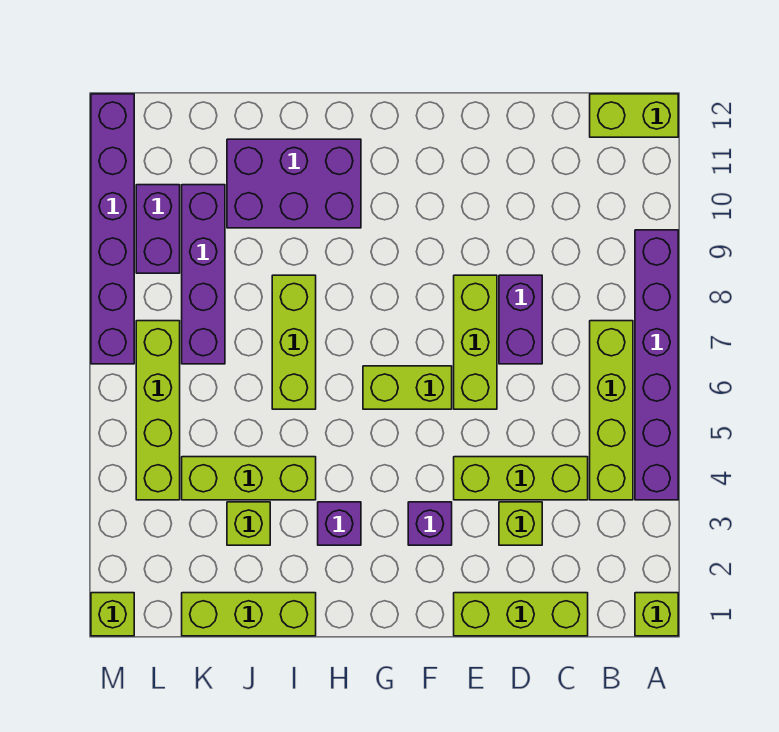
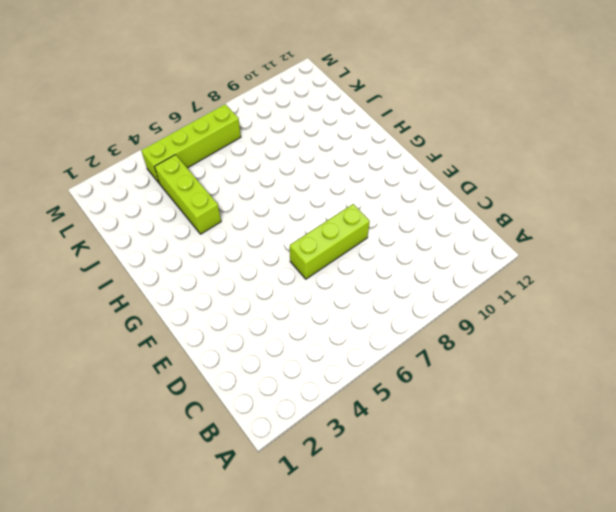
none -> lime brick A1 level 1
none -> purple brick A4:A9 level 1
none -> lime brick A12:B12 level 1

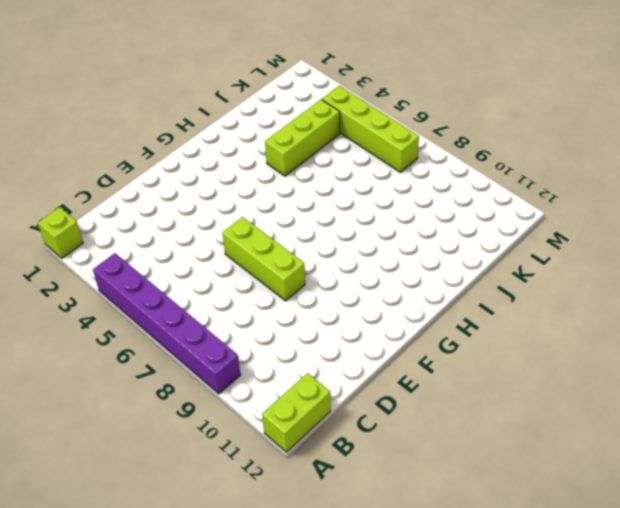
none -> lime brick B4:B7 level 1
none -> lime brick C1:E1 level 1
none -> lime brick C4:E4 level 1

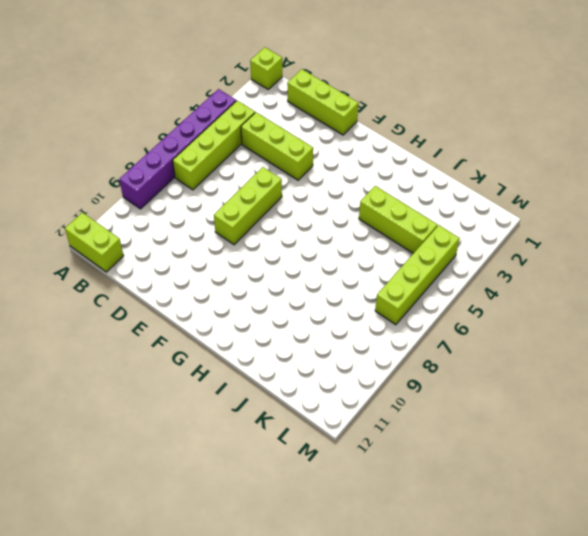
none -> lime brick D3 level 1
none -> purple brick D7:D8 level 1
none -> purple brick F3 level 1

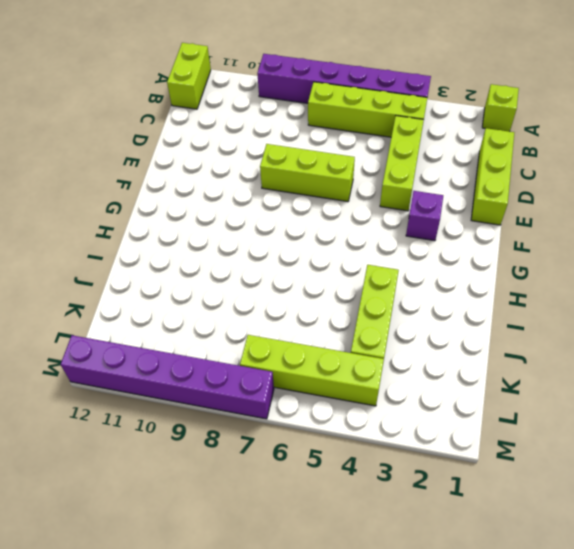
none -> lime brick D3 level 1
none -> purple brick D7:D8 level 1
none -> lime brick F6:G6 level 1

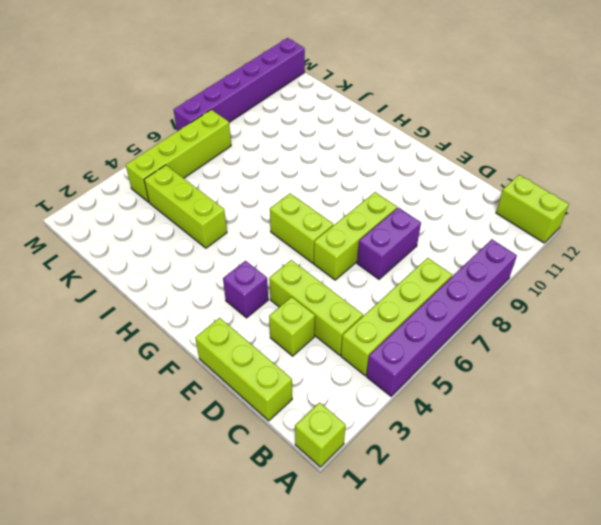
none -> purple brick H3 level 1
none -> purple brick H10:J11 level 1
none -> lime brick I1:K1 level 1

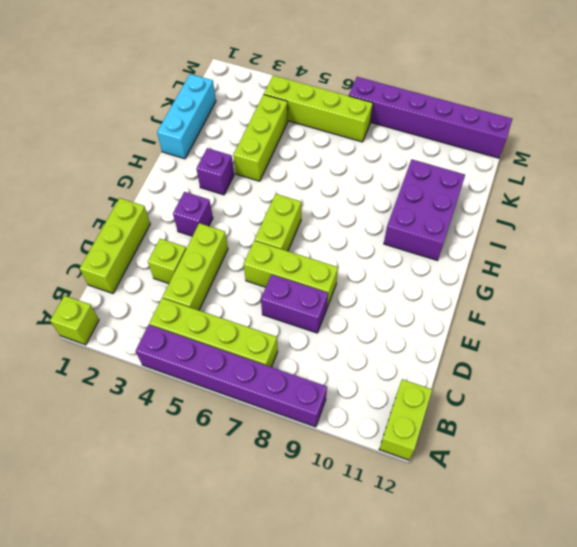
cyan brick I1:K1 level 1 -> lime brick I1:K1 level 1
none -> lime brick I6:I8 level 1
none -> lime brick J3 level 1
none -> purple brick K7:K10 level 1

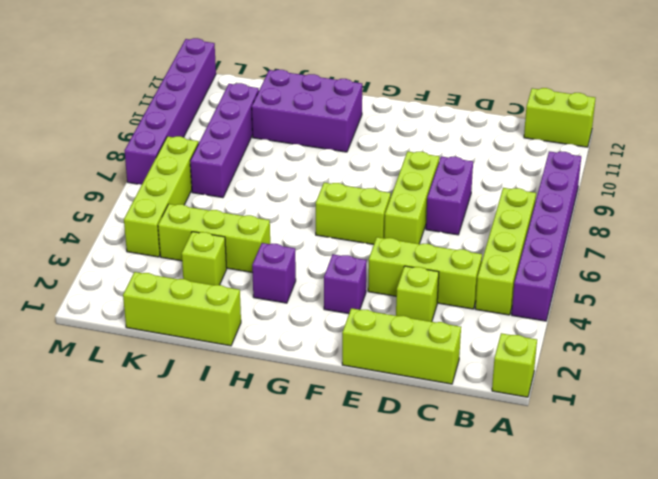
none -> lime brick I6:I8 level 1
none -> purple brick L9:L10 level 1
none -> lime brick M1 level 1

